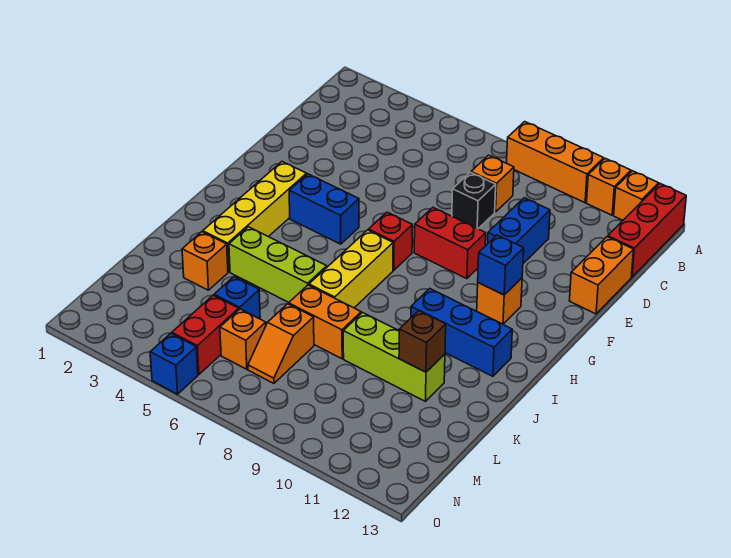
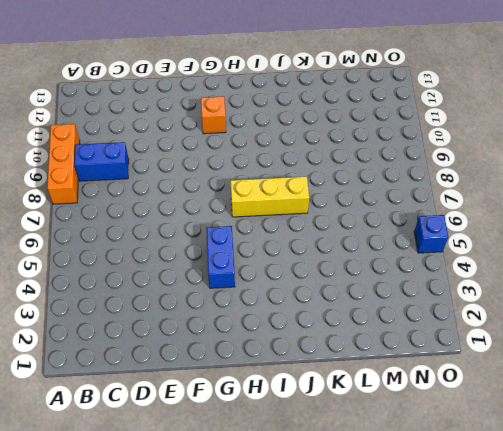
blue brick B9:C9 level 1 -> blue brick D10:E10 level 1
none -> orange brick A11 level 1
none -> orange brick A12 level 1
none -> red brick A13:C13 level 1

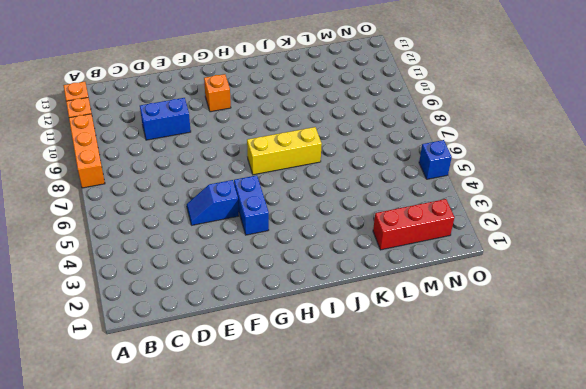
blue slope E5:F5 level 1 top F -> none
red brick L2:N2 level 1 -> red brick A13:C13 level 1
none -> orange brick C8 level 1
none -> black brick D8 level 1
none -> orange brick D13:E13 level 1

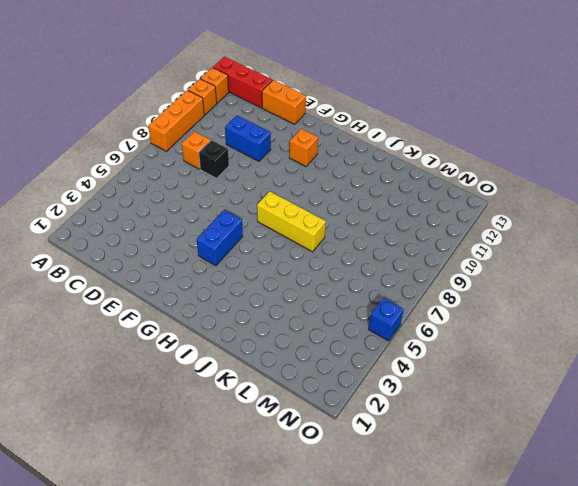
none -> red brick F8:F9 level 1
none -> yellow brick G3:J3 level 1
none -> red brick G7 level 1

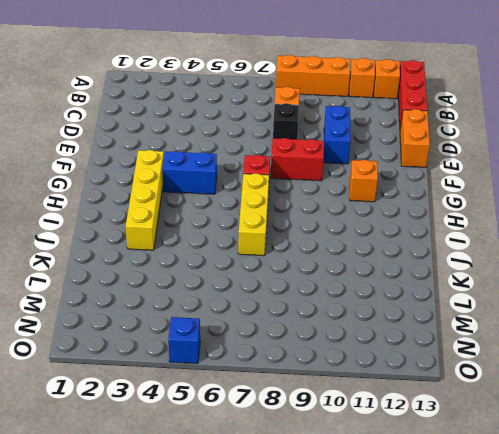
none -> blue brick I10:I12 level 1
none -> lime brick J4:J6 level 1
none -> orange brick K3 level 1

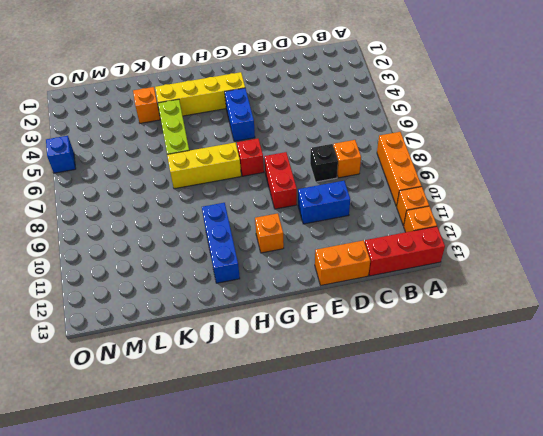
none -> orange brick K7:K8 level 1
none -> lime brick K9:K11 level 1
none -> blue brick L5 level 1

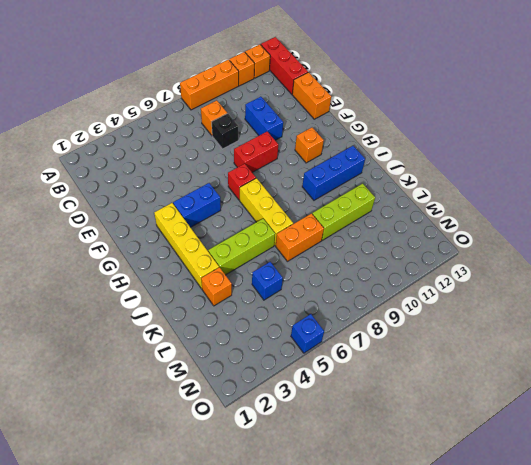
none -> orange slope L7:M7 level 1 top L
none -> red brick M5:N5 level 1
none -> orange brick M6 level 1

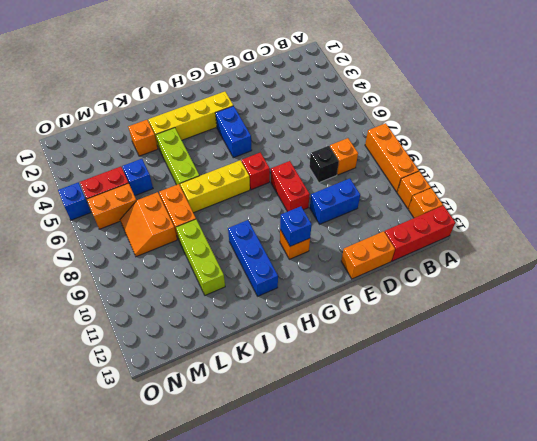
orange slope L7:M8 level 1 top L -> orange slope L7:M7 level 1 top L
orange brick M6:N6 level 1 -> orange brick M6 level 1
none -> brown brick K11 level 2

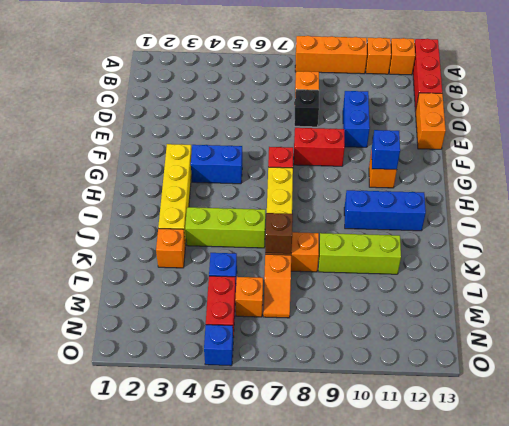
brown brick K7 level 2 -> brown brick K11 level 2

